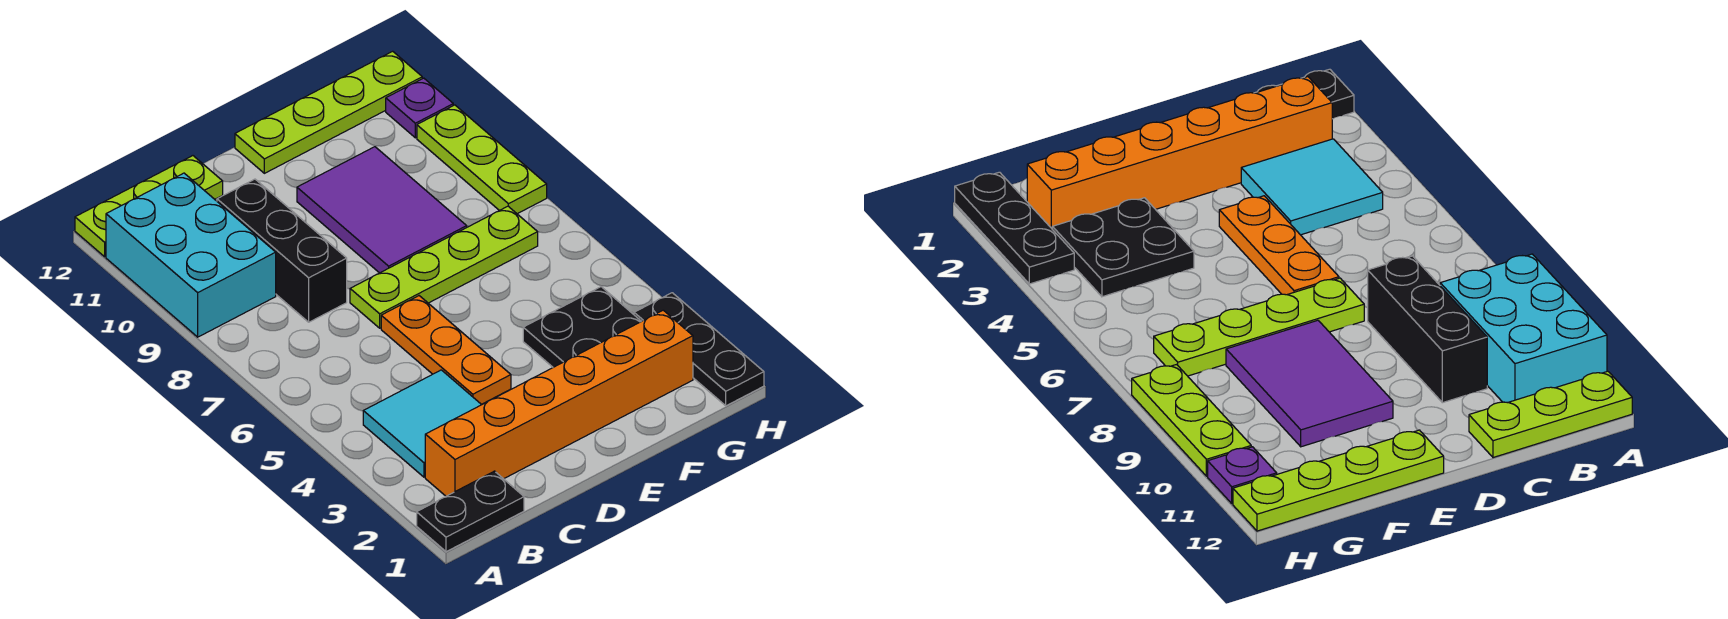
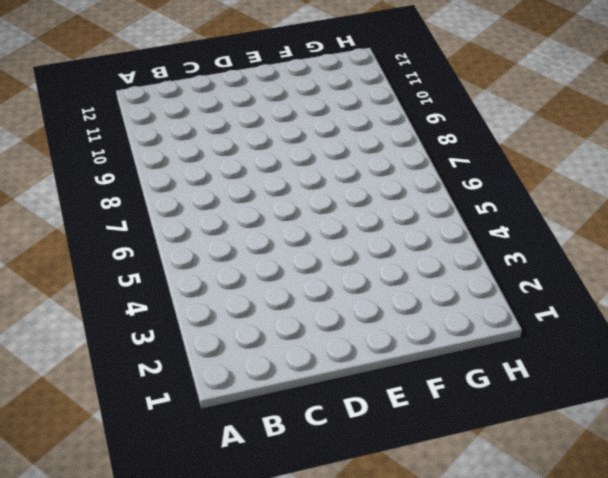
none -> black plate A1:B1 level 1
none -> cyan brick A9:B11 level 1
none -> lime plate A12:C12 level 1

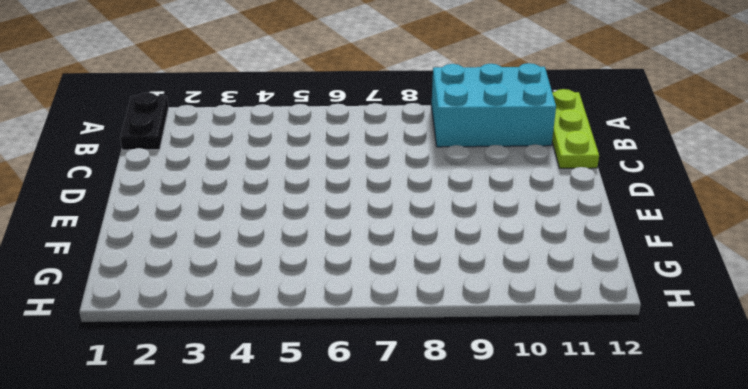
none -> orange brick B2:G2 level 1
none -> cyan tile B3:C4 level 1
none -> black brick C8:C10 level 1

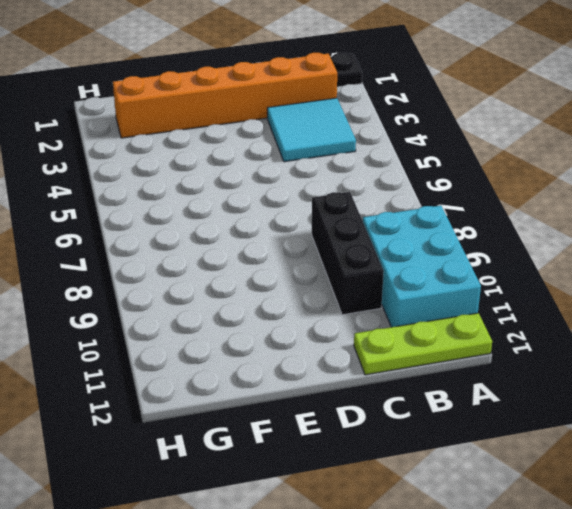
none -> orange plate D4:D6 level 1
none -> lime plate D7:G7 level 1
none -> purple tile E8:F10 level 1

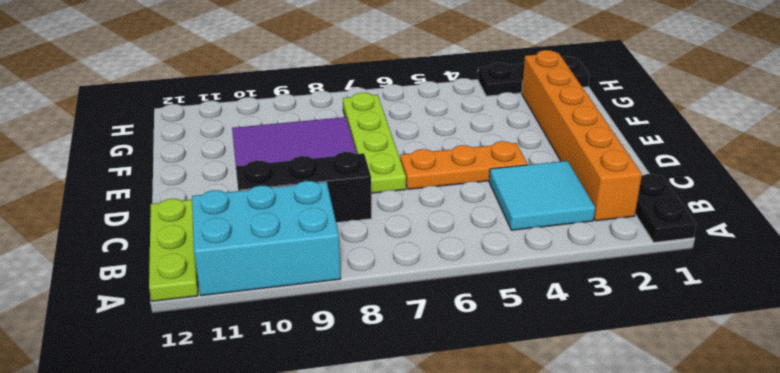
none -> lime plate E12:H12 level 1
none -> black plate F3:G4 level 1
none -> lime plate H8:H10 level 1

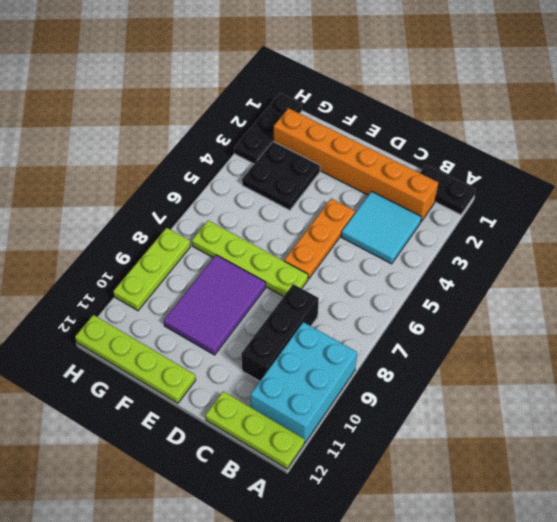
none -> purple plate H11 level 1

